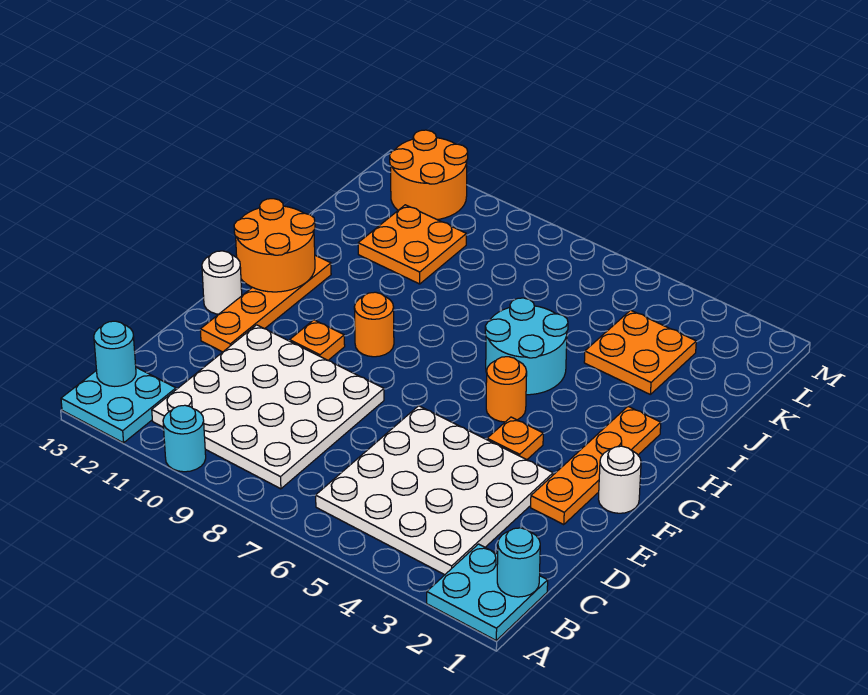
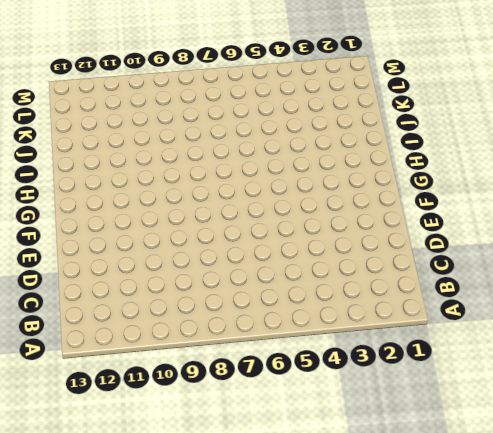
none -> cyan plate A1:B2 level 1
none -> cyan round brick A10 level 1
none -> cyan plate A12:B13 level 1

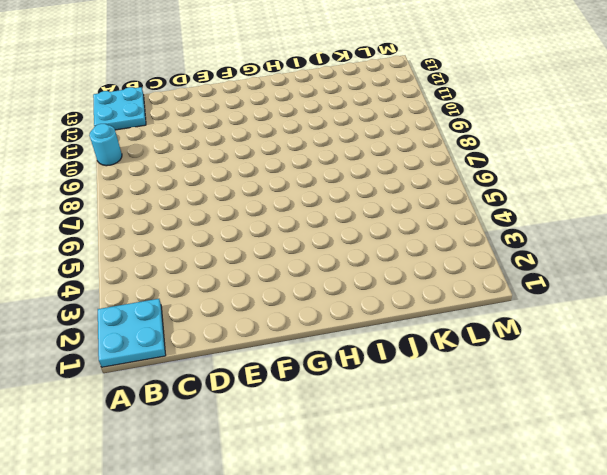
none -> white plate B3:E6 level 1
none -> white plate B8:E11 level 1
none -> orange plate E2:H2 level 1

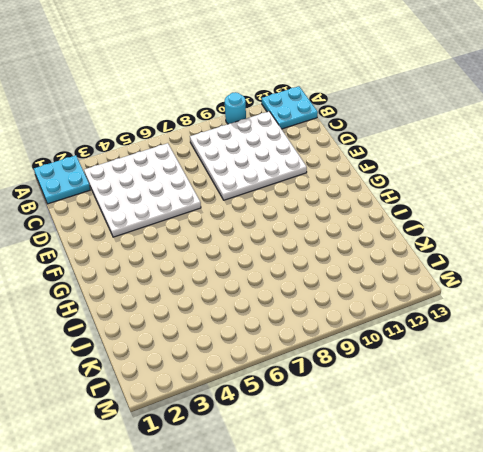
none -> orange plate E2:H2 level 1
none -> orange plate E12:H12 level 1
none -> white round brick F1 level 1

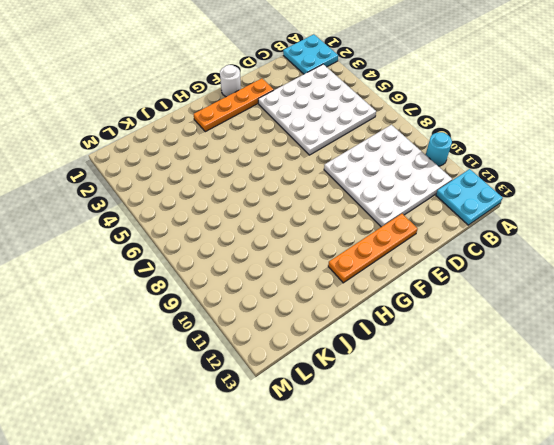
none -> orange plate F4 level 1
none -> orange plate F10 level 1
none -> white round brick F13 level 1

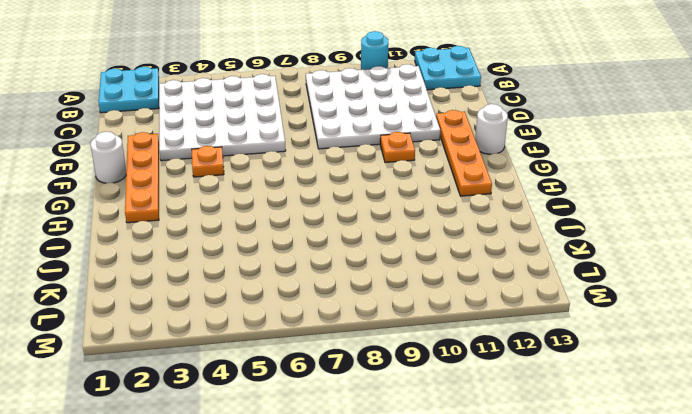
none -> orange round brick G5 level 1
none -> orange round brick G9 level 1
none -> cyan round brick H5:I6 level 1

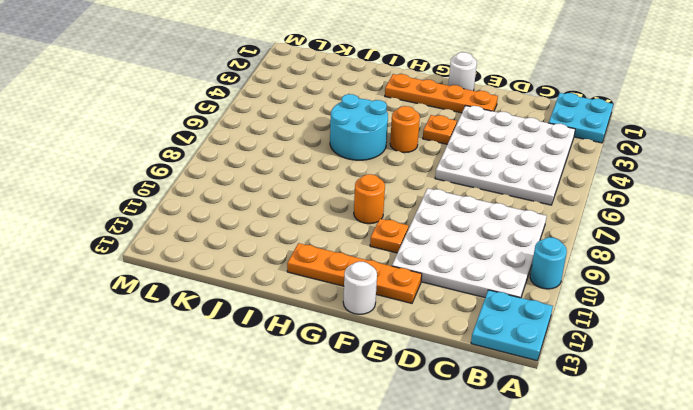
none -> orange plate J3:K4 level 1
none -> orange plate J10:K11 level 1
none -> orange round brick L11:M12 level 1

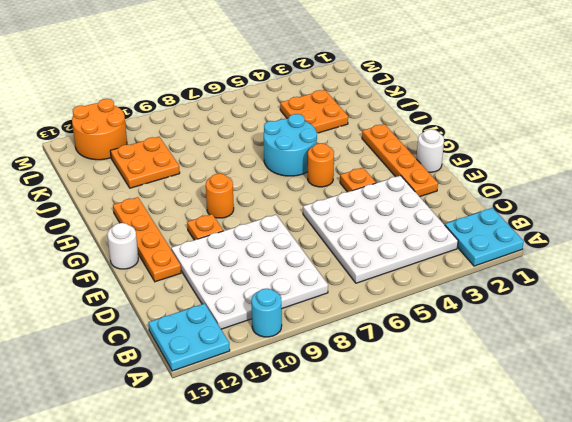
none -> cyan round brick B1 level 2
none -> cyan round brick B13 level 2
none -> orange round brick G12:H13 level 2

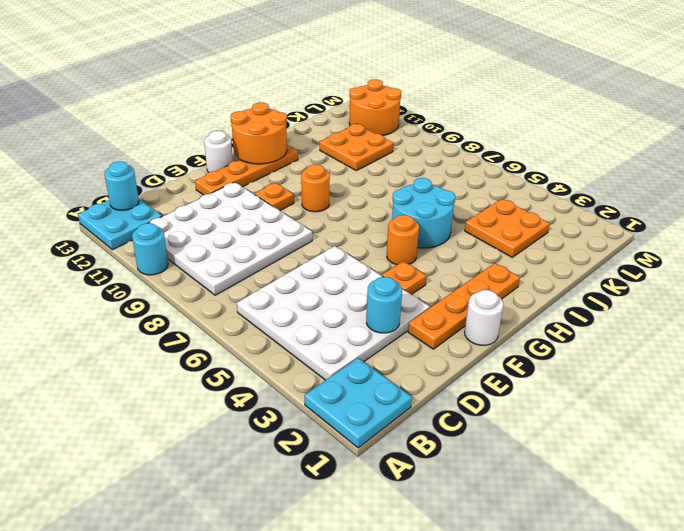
cyan round brick D3 level 2 -> cyan round brick B1 level 2

